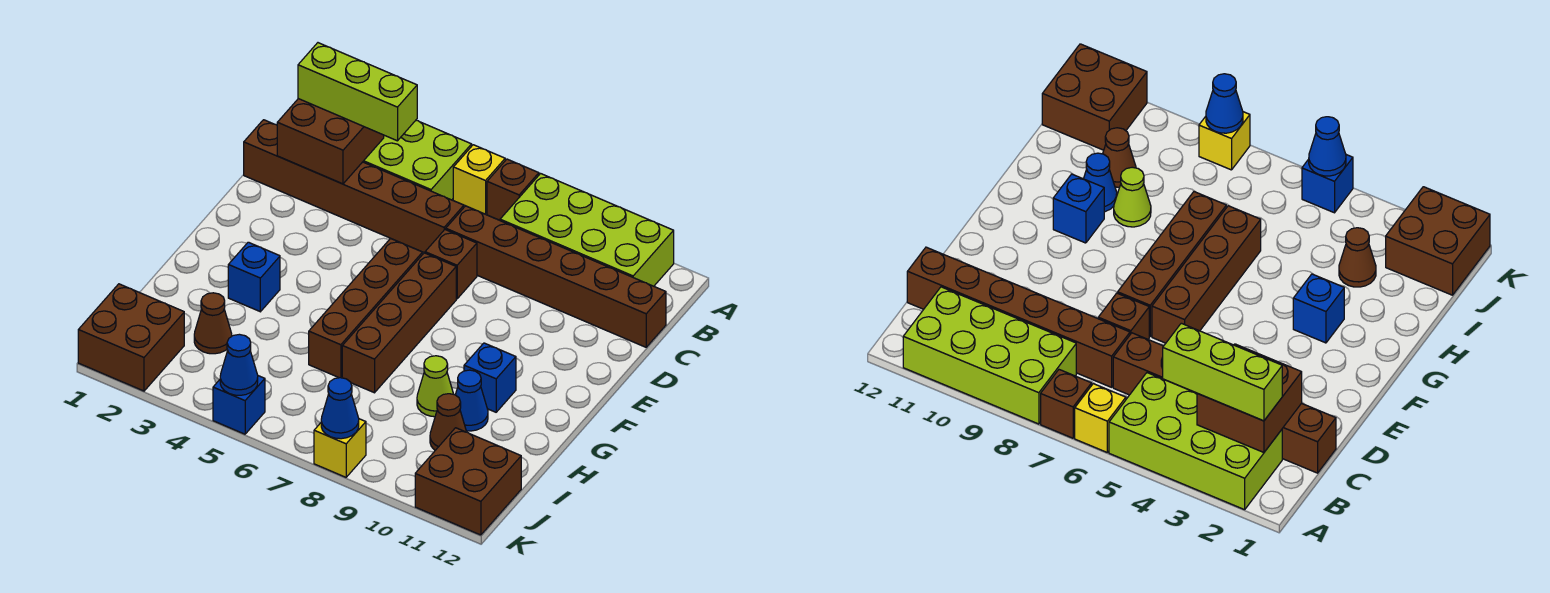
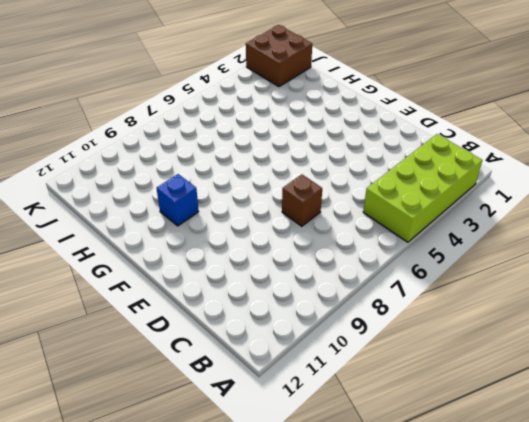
none -> yellow brick A6 level 1
none -> brown brick A7 level 1
none -> lime brick A8:B11 level 1

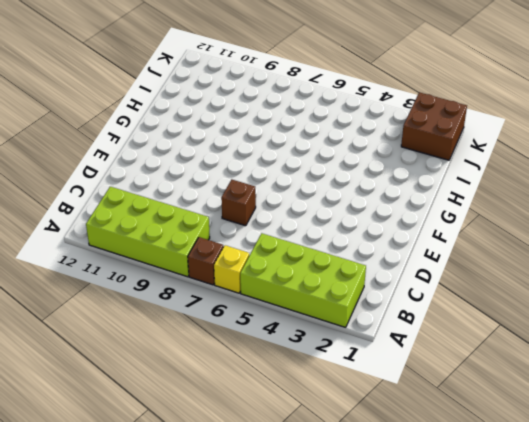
none -> brown brick C1:C6 level 1
none -> brown brick C7:C12 level 1
none -> brown brick E6:H6 level 1

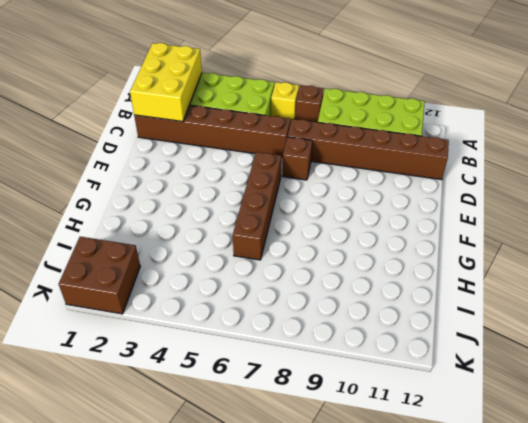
yellow brick A1:C2 level 2 -> brown brick B2:C3 level 2
none -> brown brick E7:H7 level 1
none -> blue brick G3 level 1
none -> blue brick G10 level 1

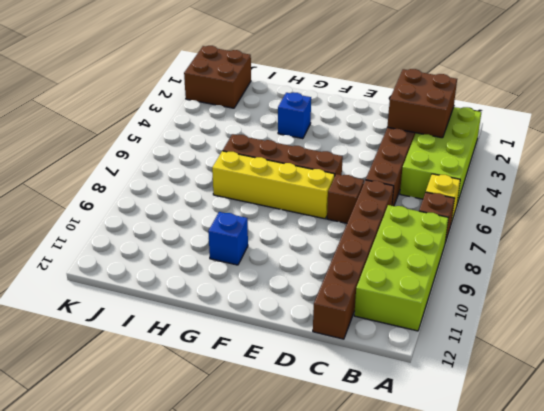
yellow brick E7:H7 level 1 -> brown brick E7:H7 level 1
none -> lime cone H9 level 1
none -> blue cone H10 level 1
none -> brown cone I3 level 1

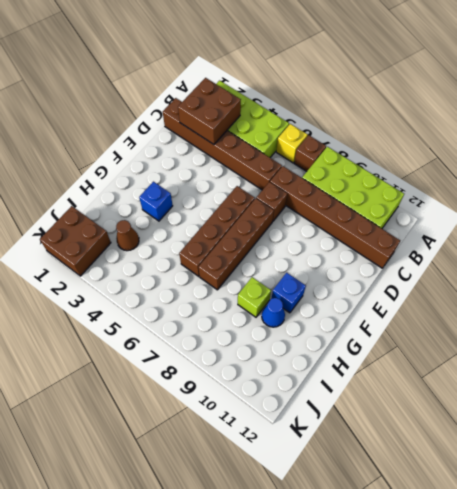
lime brick H9 level 1 -> lime cone H9 level 1
none -> brown cone I10 level 1
none -> brown brick J11:K12 level 1
none -> blue brick K5 level 1

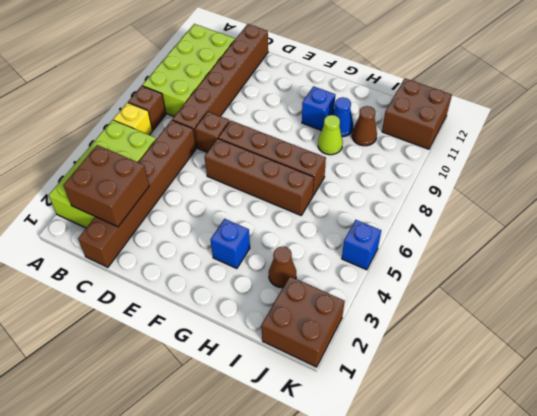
none -> yellow brick K8 level 1
none -> blue cone K5 level 2
none -> blue cone K8 level 2

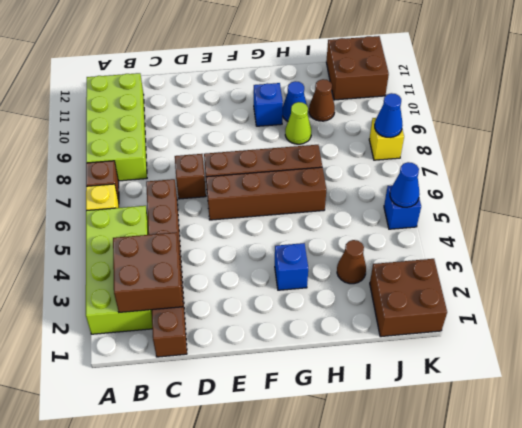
none -> brown brick C7:C12 level 1
none -> lime brick B2:B4 level 3

